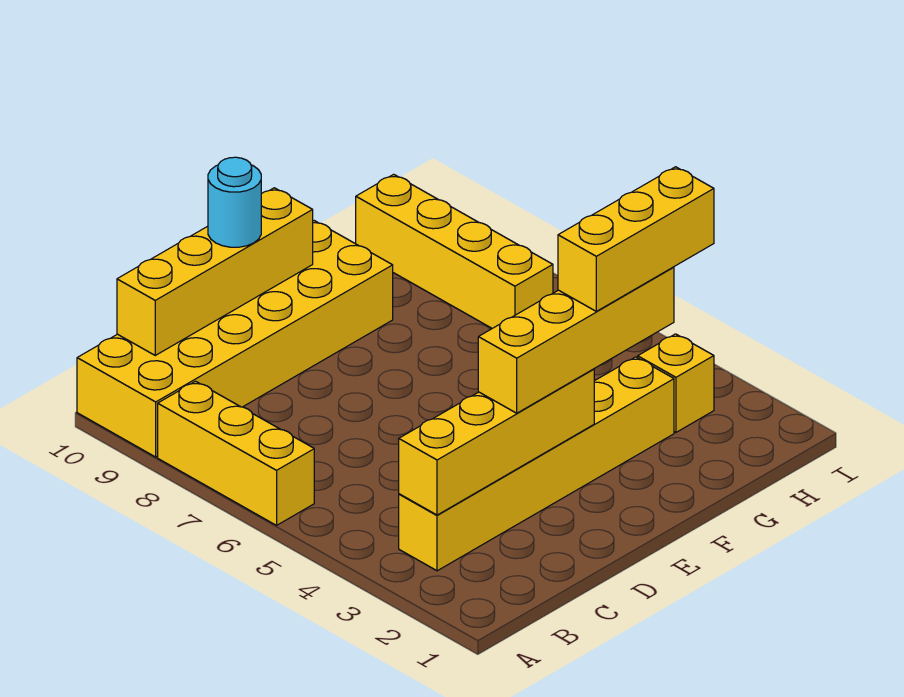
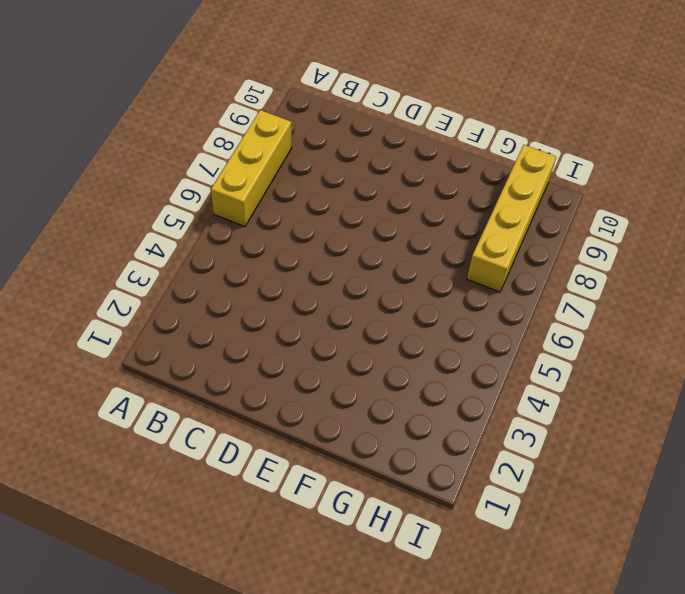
none -> yellow brick A9:F10 level 1
none -> yellow brick B3:G3 level 1

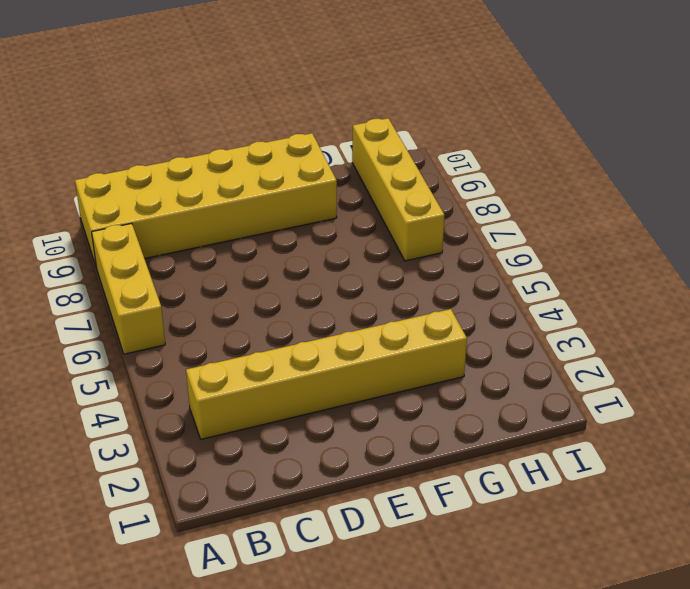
none -> yellow brick H3 level 1
none -> yellow brick B3:E3 level 2

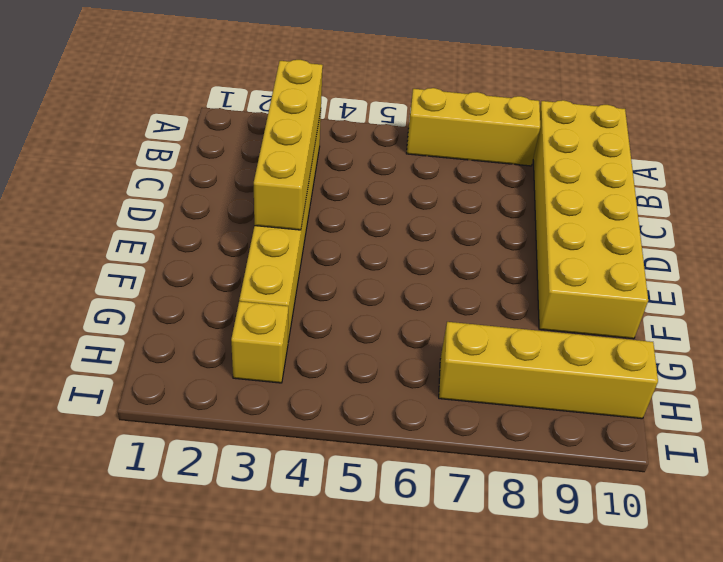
none -> yellow brick B10:E10 level 2
none -> yellow brick D3:G3 level 3

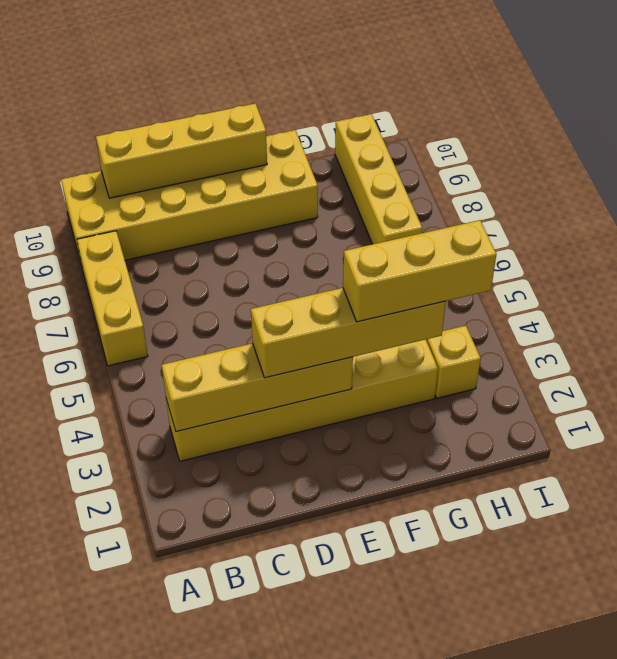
none -> cyan round brick D10 level 3

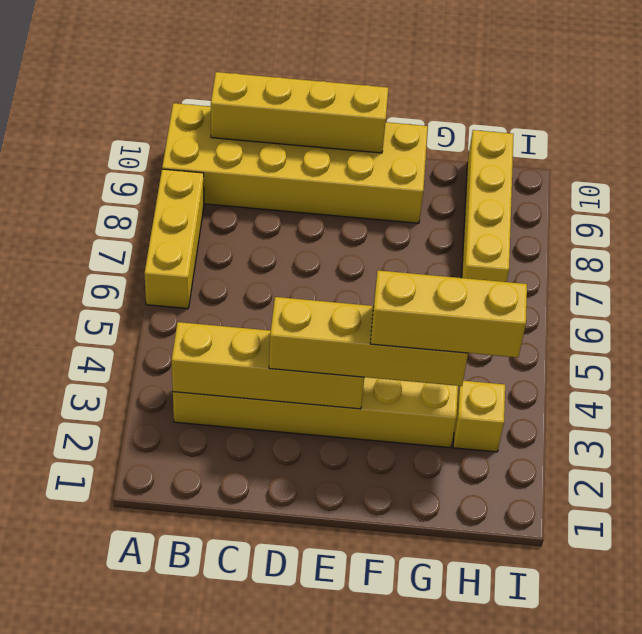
none -> cyan round brick D10 level 3

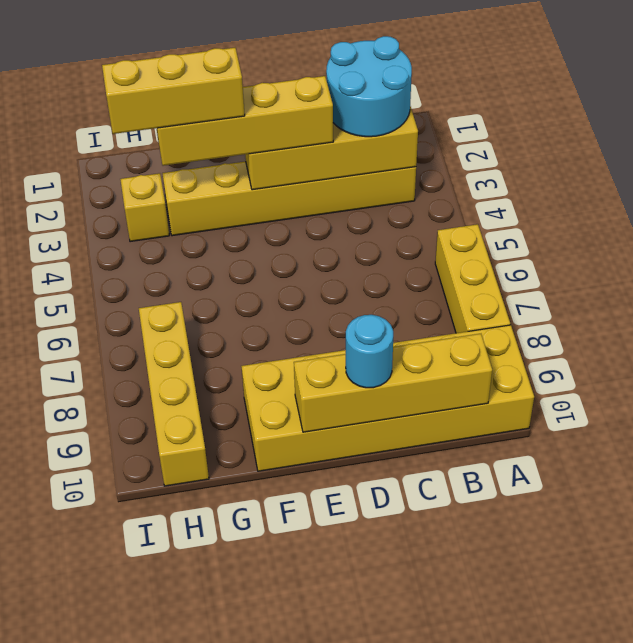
cyan round brick B2:C3 level 3 -> none

